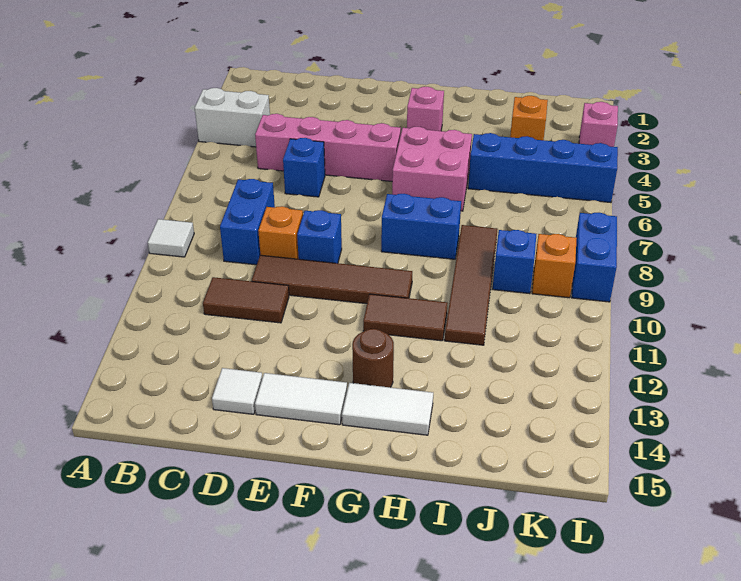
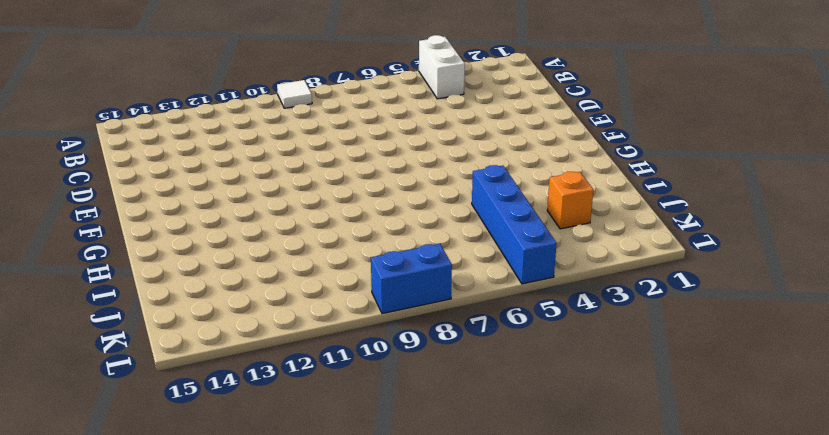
none -> pink brick C5:F5 level 1
none -> blue brick C8:C9 level 1
none -> brown tile C11:D11 level 1

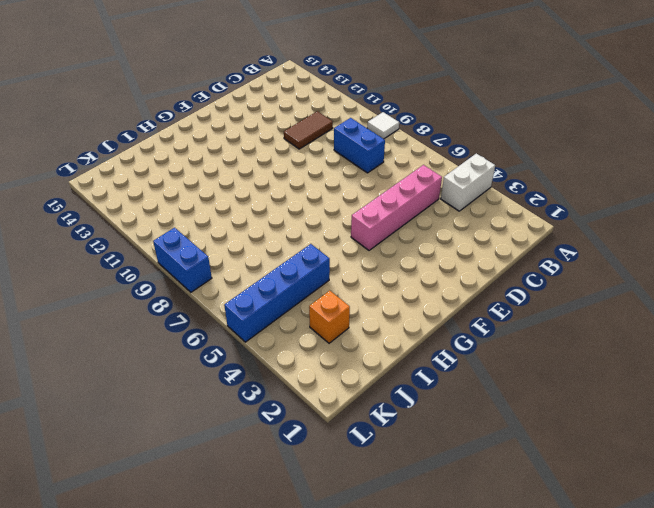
none -> blue brick D6 level 1
none -> orange brick D9 level 1
none -> brown tile D10:G10 level 1

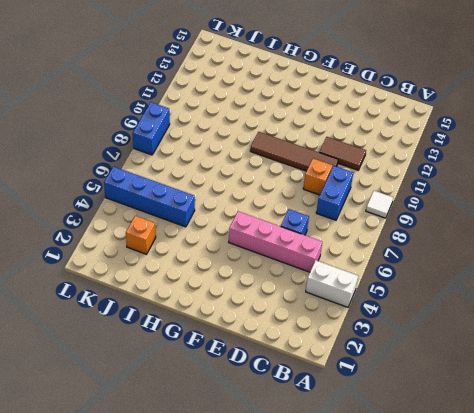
none -> white tile D14 level 1
none -> blue brick E9 level 1
none -> white tile E14:F14 level 1

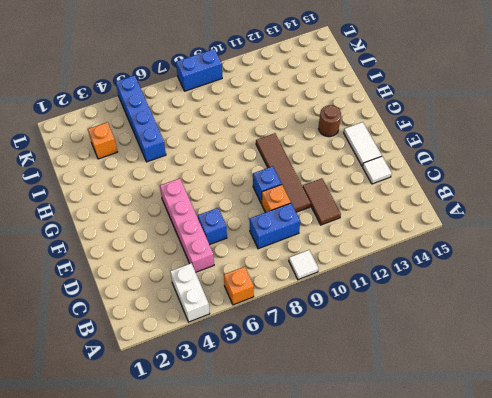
orange brick A6 level 1 -> orange brick K9 level 1
none -> pink brick G3 level 1
none -> pink brick G5:H6 level 1
none -> blue brick G8:H8 level 1

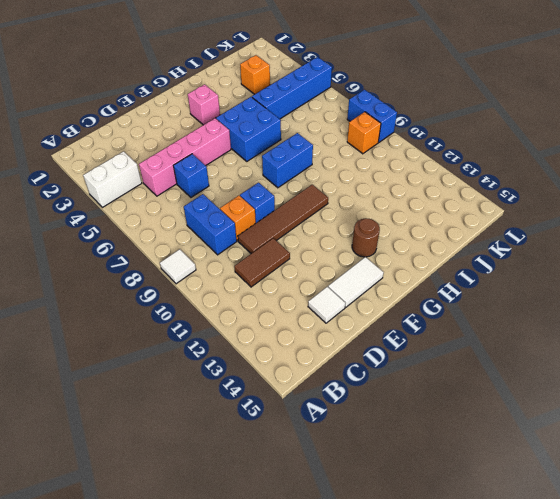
blue brick G5:H6 level 1 -> pink brick G5:H6 level 1
none -> brown tile G11:H11 level 1
none -> white tile G14:H14 level 1
none -> brown tile I8:I11 level 1

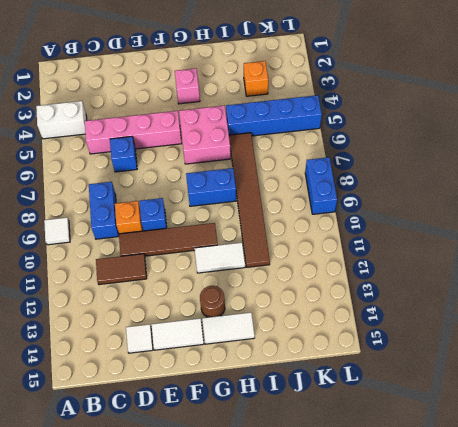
white tile G11:H11 level 1 -> brown tile G11:H11 level 1
brown tile I6:I11 level 1 -> brown tile I8:I11 level 1
none -> blue brick J9 level 1
none -> orange brick K9 level 1
none -> pink brick L3 level 1

